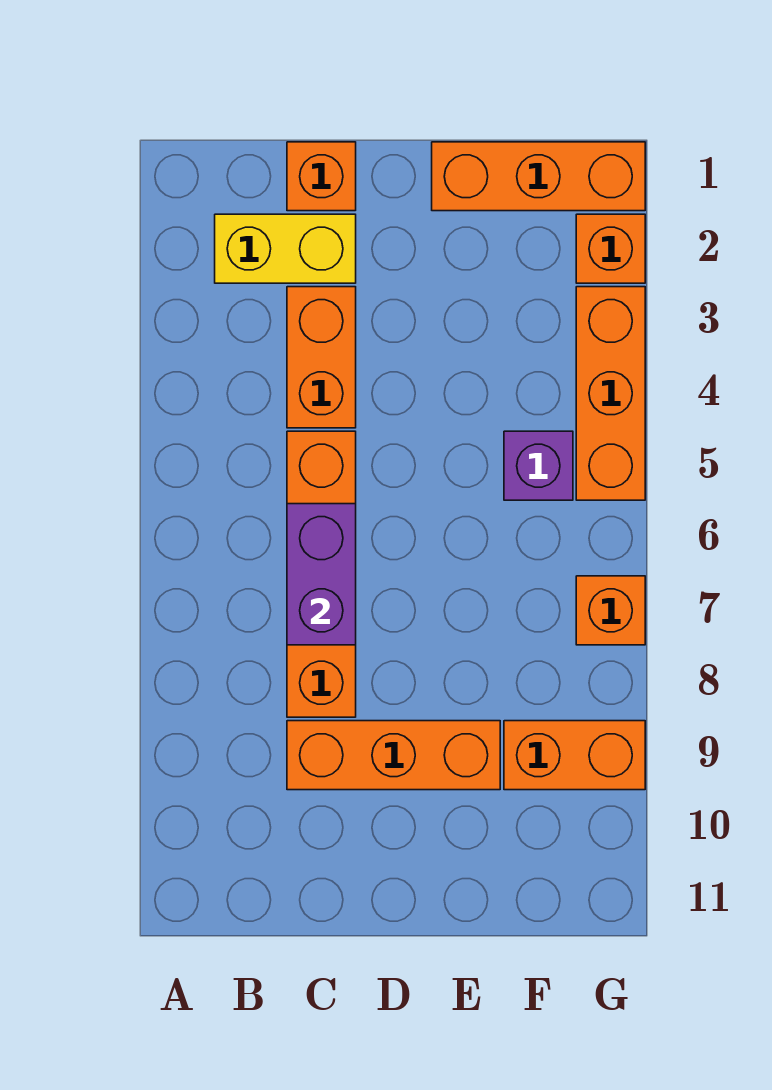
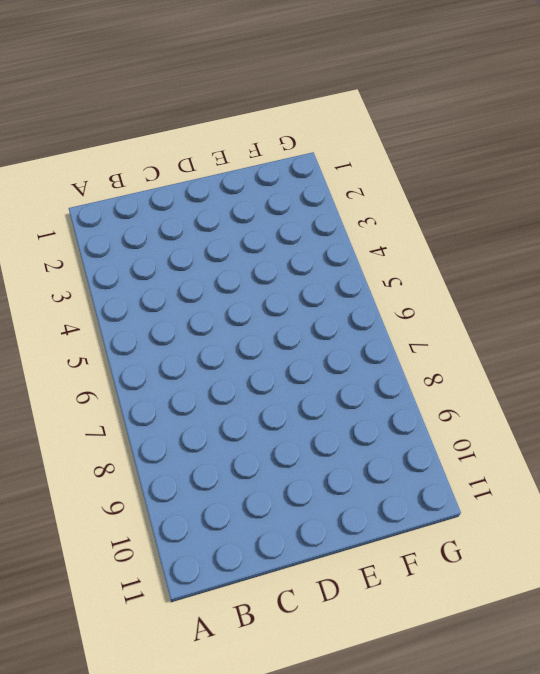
none -> yellow brick B2:C2 level 1
none -> orange brick C1 level 1
none -> orange brick C3:C4 level 1

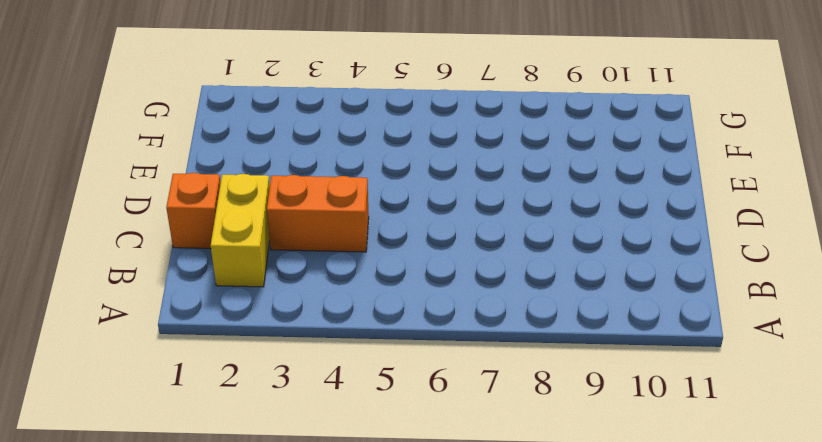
none -> orange brick C5:C8 level 1
none -> orange brick C9:E9 level 1
none -> orange brick E1:G1 level 1

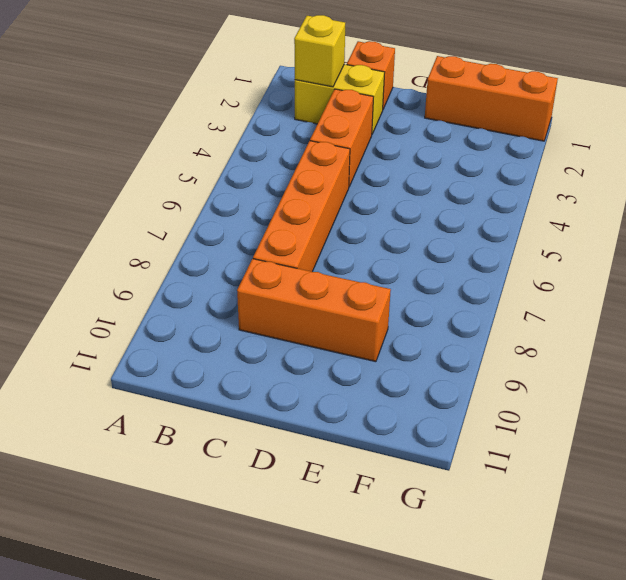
yellow brick B2 level 2 -> none
none -> purple brick F5 level 1
none -> orange brick F9:G9 level 1
none -> orange brick G2 level 1

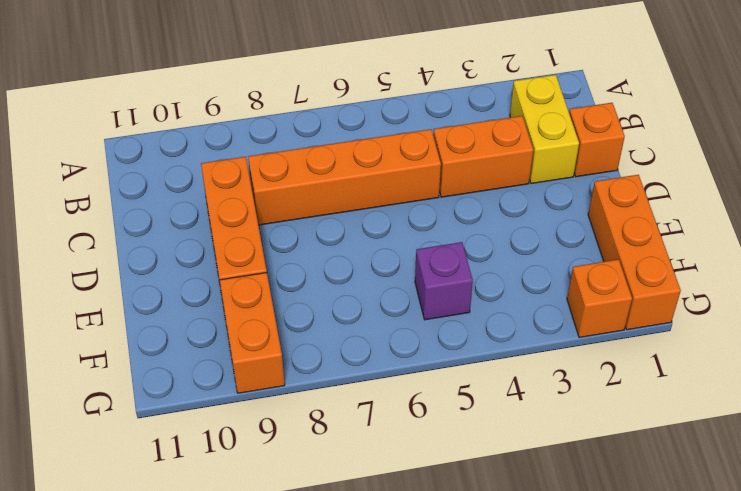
none -> orange brick G3:G5 level 1
none -> orange brick G7 level 1
none -> purple brick C6:C7 level 2

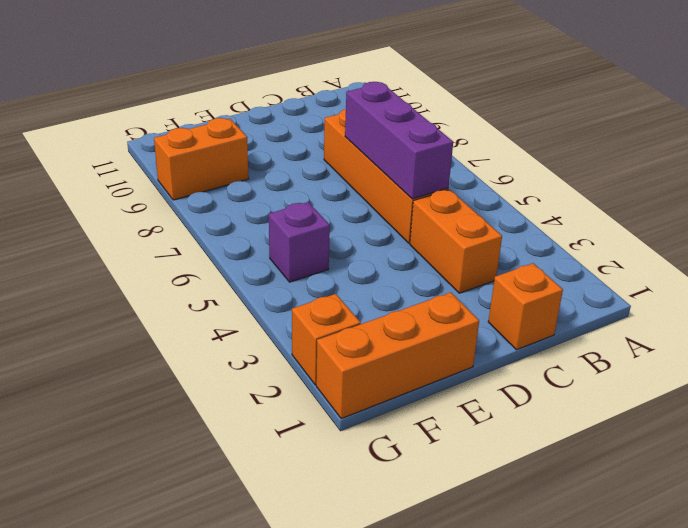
purple brick C5:C7 level 2 -> purple brick C6:C7 level 2
none -> yellow brick B2:C2 level 1
none -> orange brick C9:E9 level 1
none -> orange brick G3:G5 level 1

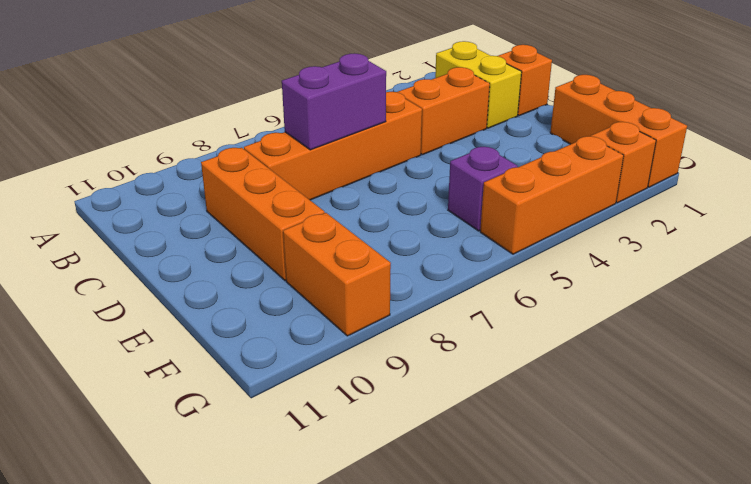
none -> orange brick G7 level 1

